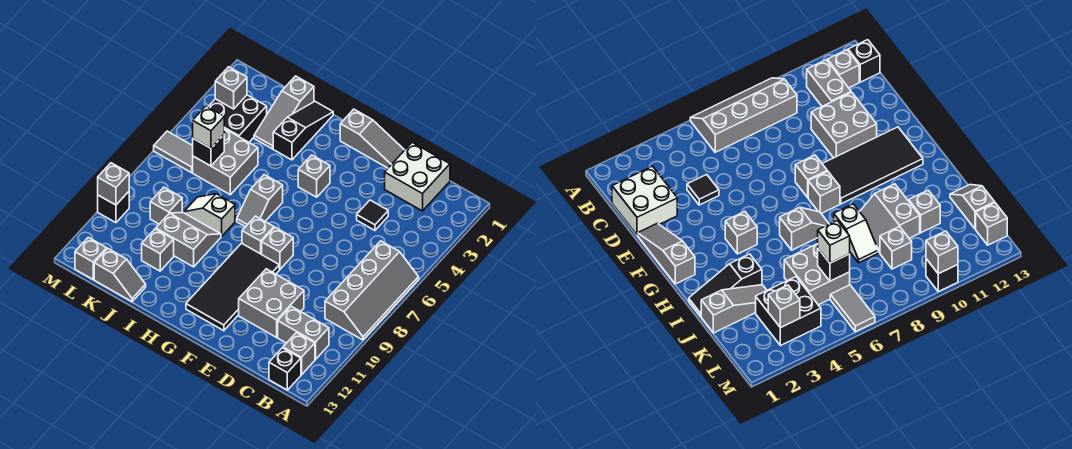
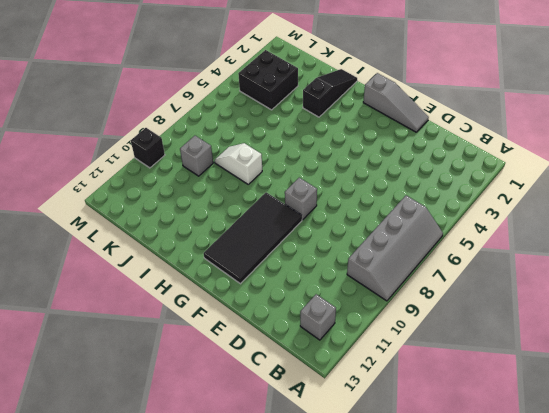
none -> grey brick B11:C11 level 1
none -> black brick B13 level 1
none -> white brick C1:D2 level 1

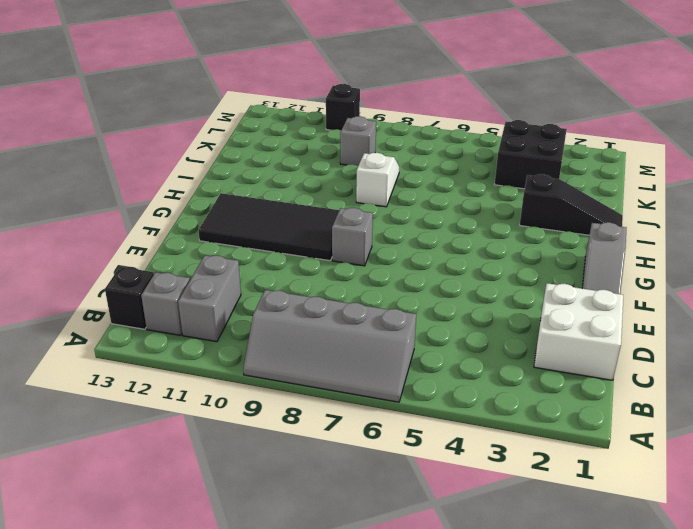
none -> black tile D4 level 1
none -> grey brick D10:E11 level 1
none -> grey brick G4 level 1

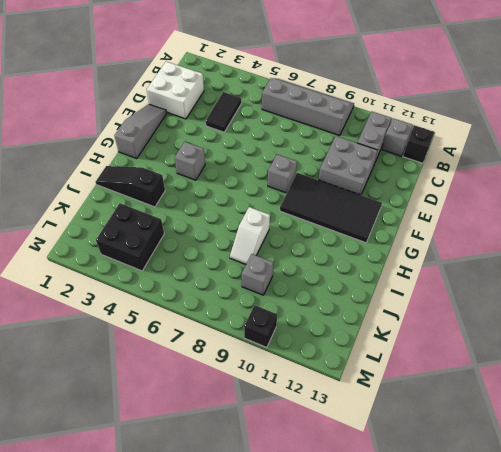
black tile C4:D4 level 1 -> black tile D4 level 1
none -> grey brick G8 level 1
none -> grey slope H6:H7 level 1 top 6
none -> grey slope I9:J10 level 1 top 10

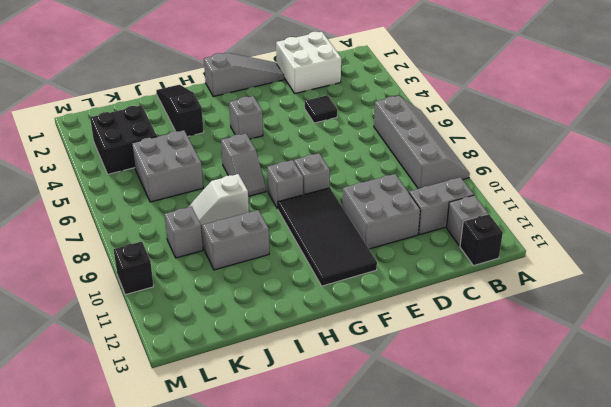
none -> grey slope J1:J3 level 1 top 1
none -> grey brick J11 level 1
none -> grey slope J13:K13 level 1 top K

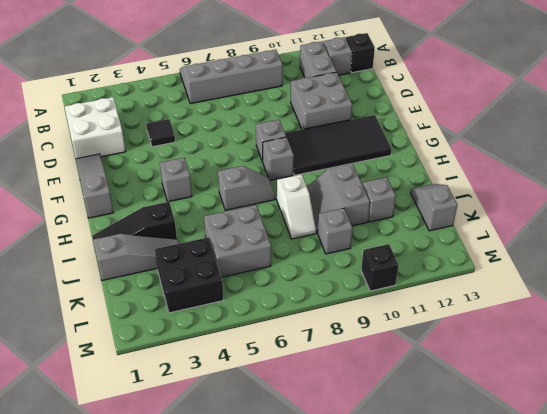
none -> grey tile L6:M6 level 1
none -> grey brick L13 level 1
none -> black brick K6 level 2

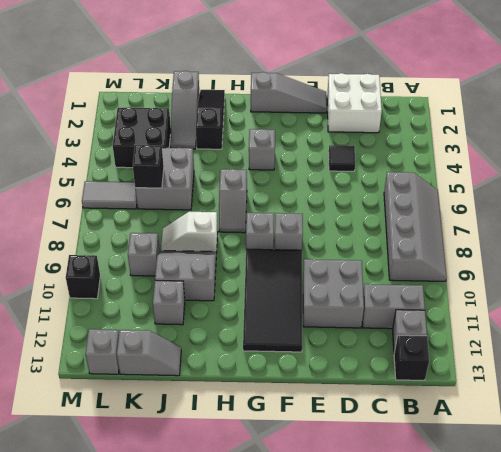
none -> grey brick L3 level 2
none -> grey brick M10 level 2
none -> white brick K6 level 3

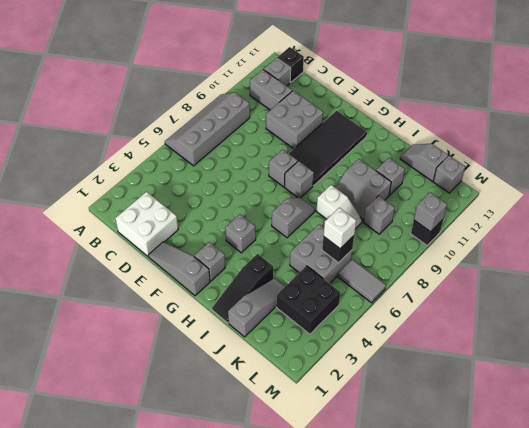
grey brick G2 level 1 -> grey brick L3 level 2
none -> black tile D4 level 1

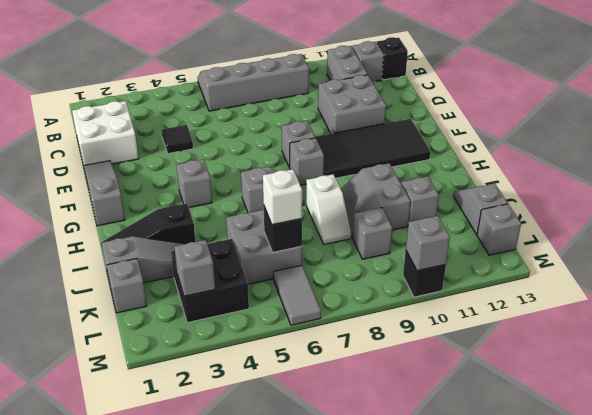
grey brick K1 level 1 -> none

